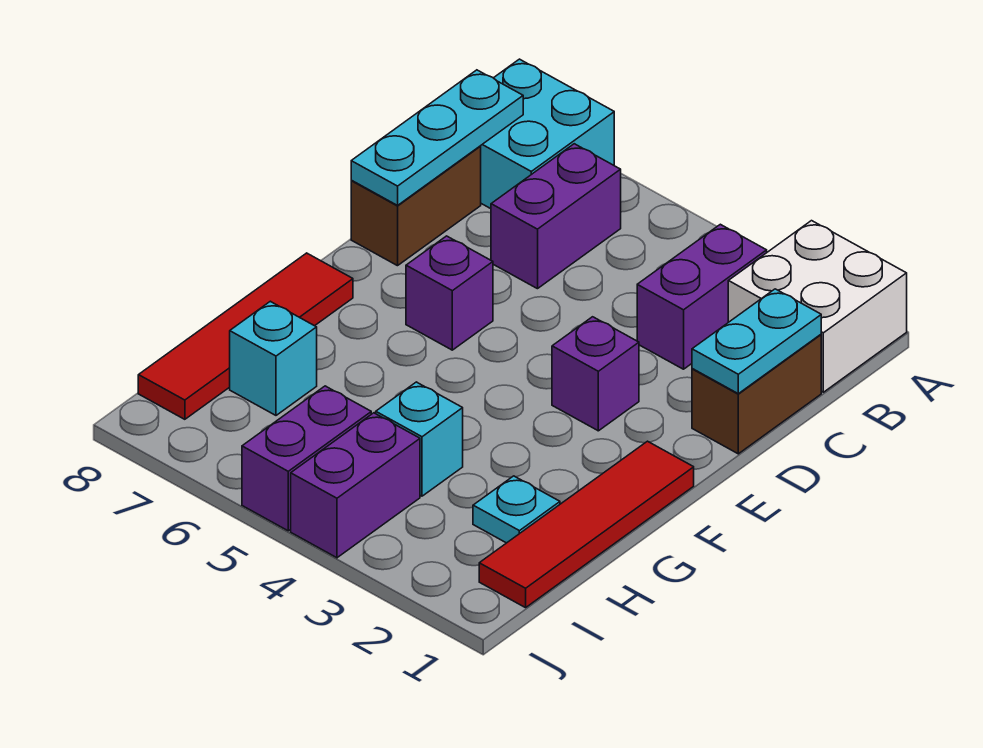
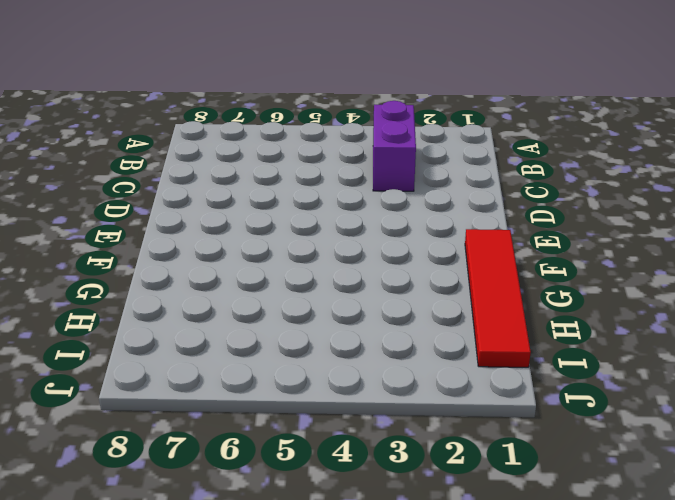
none -> white brick A1:B2 level 1
none -> cyan brick A7:B8 level 1
none -> purple brick B6:C6 level 1

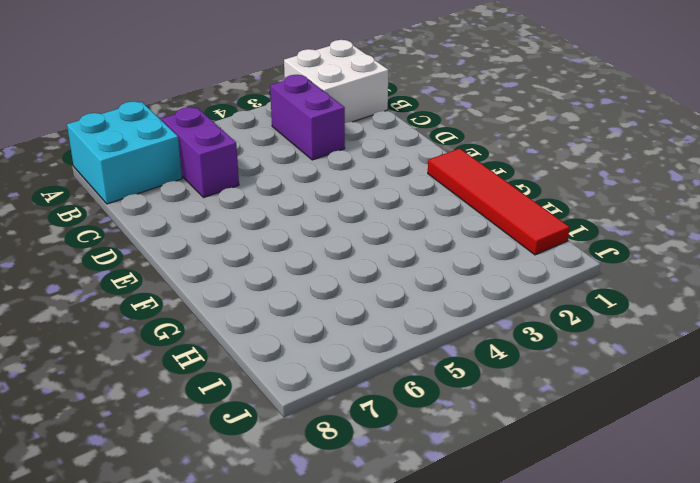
none -> brown brick C1:D1 level 1
none -> brown brick C8:D8 level 1
none -> purple brick E3 level 1

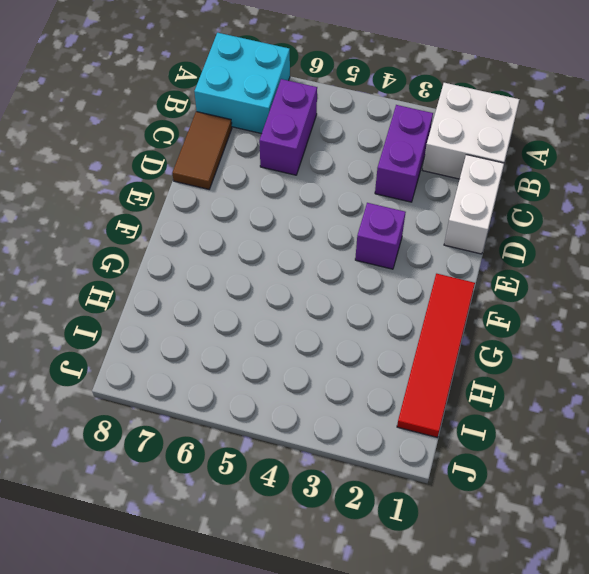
white brick C1:D1 level 1 -> brown brick C1:D1 level 1
brown tile C8:D8 level 1 -> brown brick C8:D8 level 1
none -> purple brick E6 level 1
none -> red tile F8:I8 level 1
none -> cyan plate H2 level 1

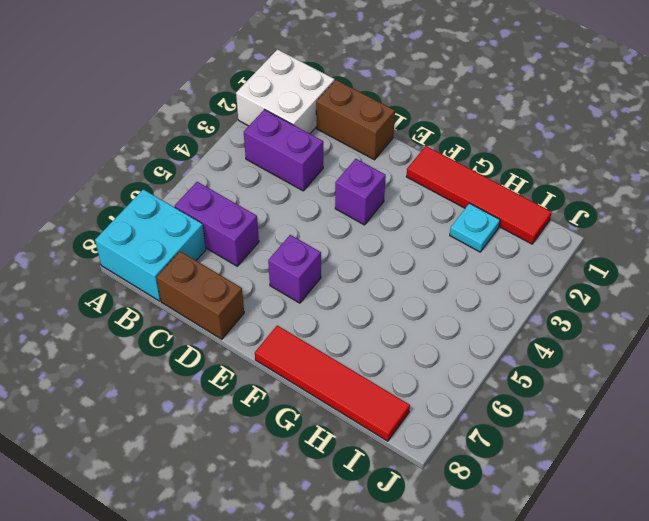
none -> cyan brick H4 level 1
none -> cyan brick H7 level 1
none -> purple brick I4:J4 level 1

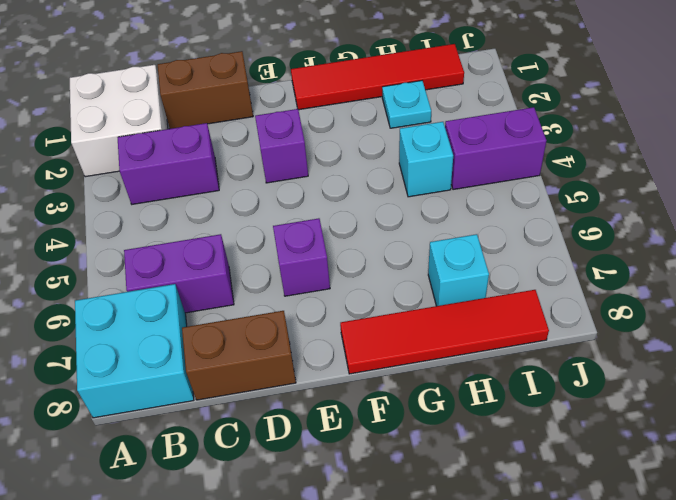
none -> purple brick I5:J5 level 1
none -> cyan plate B8:D8 level 2
none -> cyan plate C1:D1 level 2

